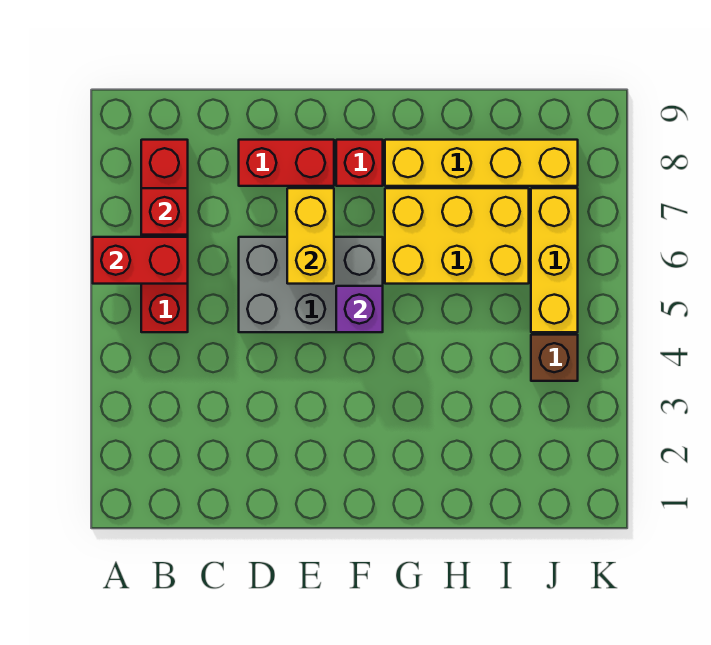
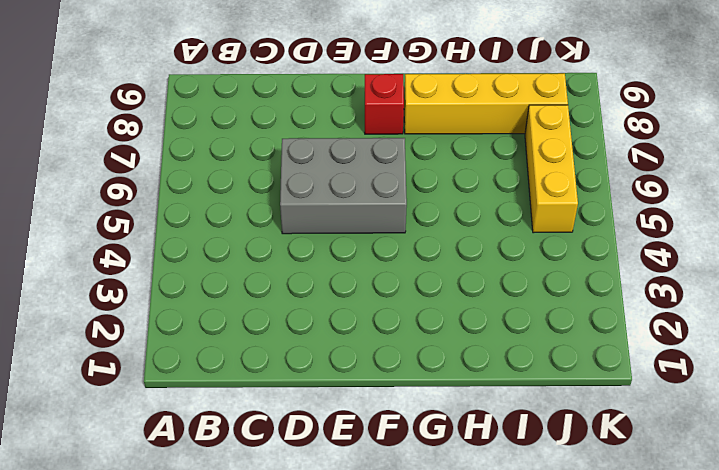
none -> red brick B5:B8 level 1
none -> red brick D8:E8 level 1
none -> yellow brick G6:I7 level 1

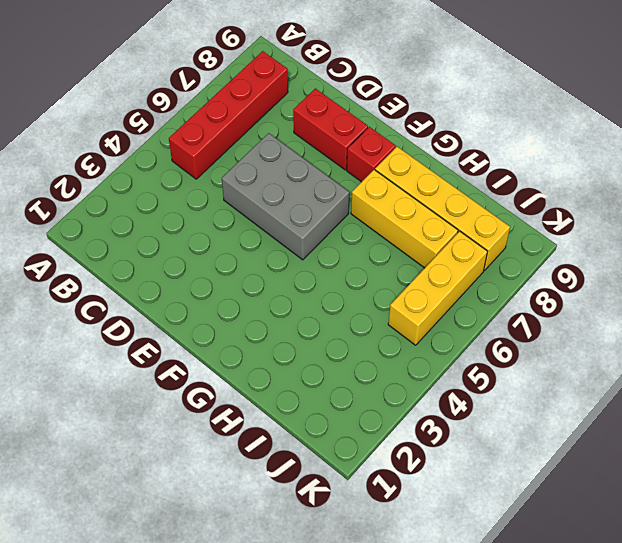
yellow brick G7:I7 level 1 -> yellow brick G6:I7 level 1
none -> brown brick J4 level 1
none -> red brick A6:B6 level 2
none -> red brick B7 level 2

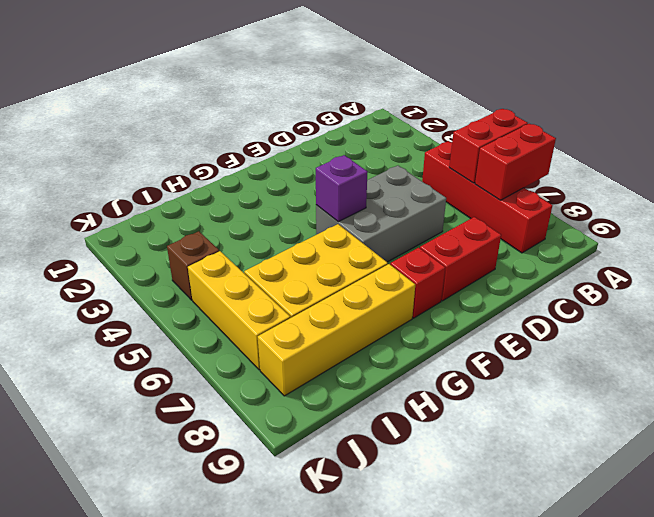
red brick A7:B7 level 2 -> red brick B7 level 2
none -> yellow brick E6:E7 level 2

